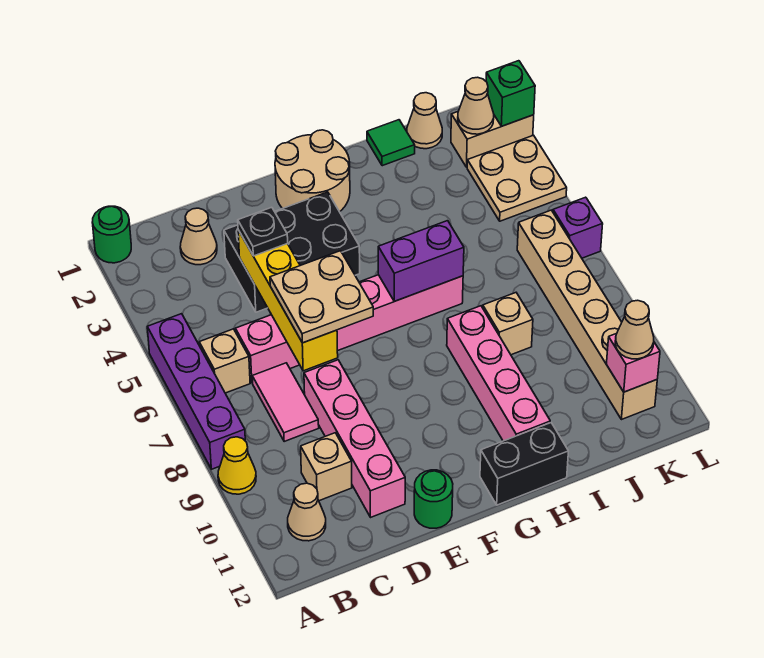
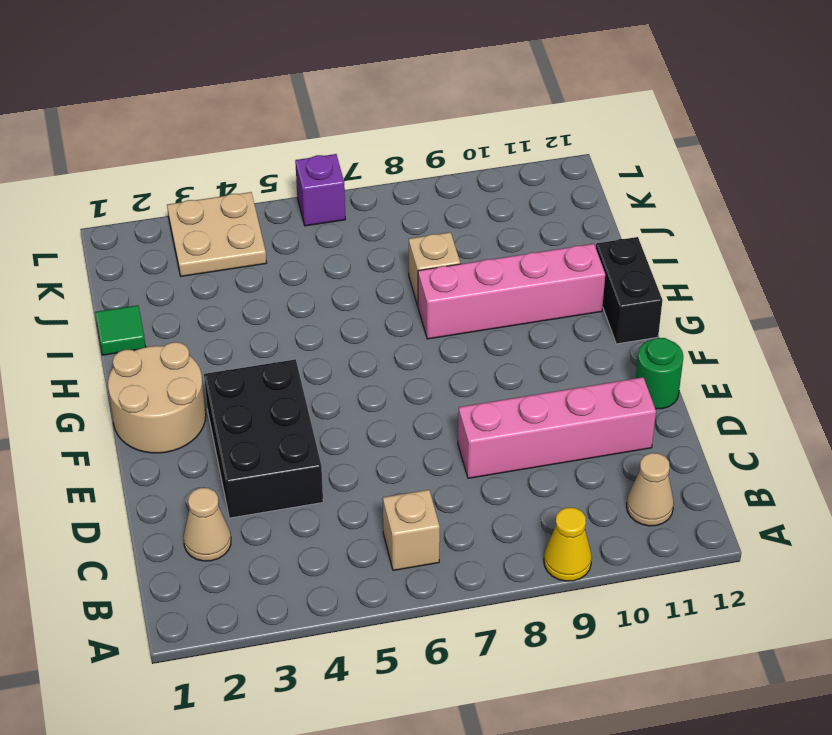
none -> green round brick A1 level 1
none -> purple brick A5:A8 level 1
none -> pink brick C6:H6 level 1
none -> pink tile C7:C8 level 1

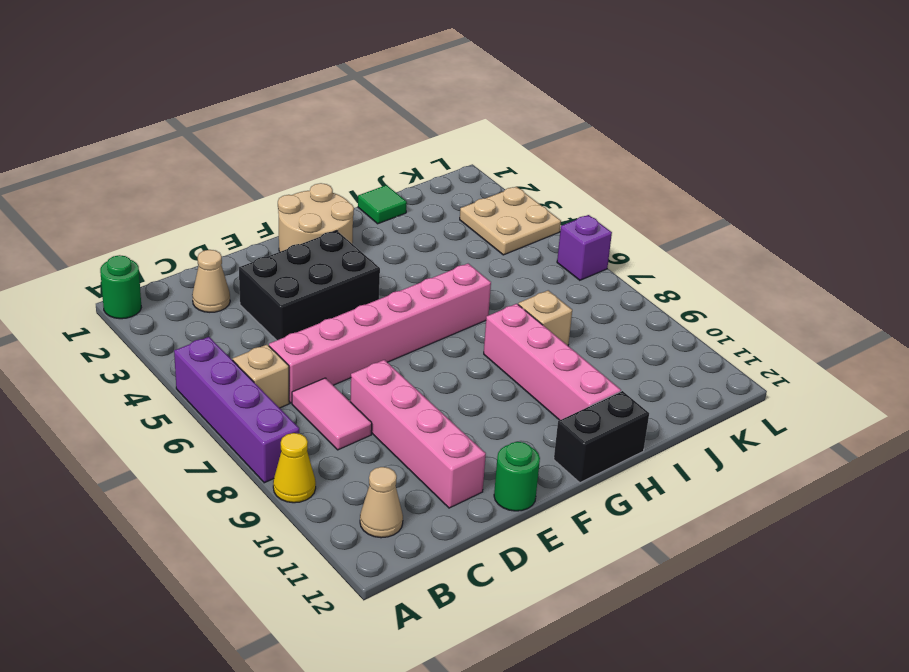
none -> tan brick C10 level 1
none -> tan cone J1 level 1
none -> tan brick K2:L2 level 1
none -> tan brick K6:K11 level 1

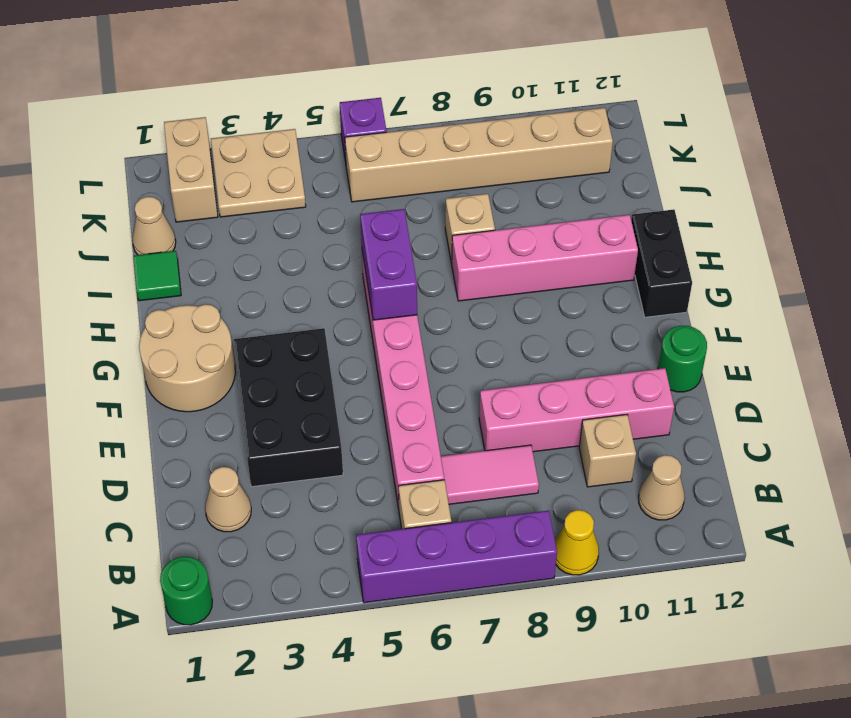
none -> yellow brick D4:D7 level 2
none -> tan cone K2 level 2
none -> pink brick K11 level 2
none -> green brick L2 level 2

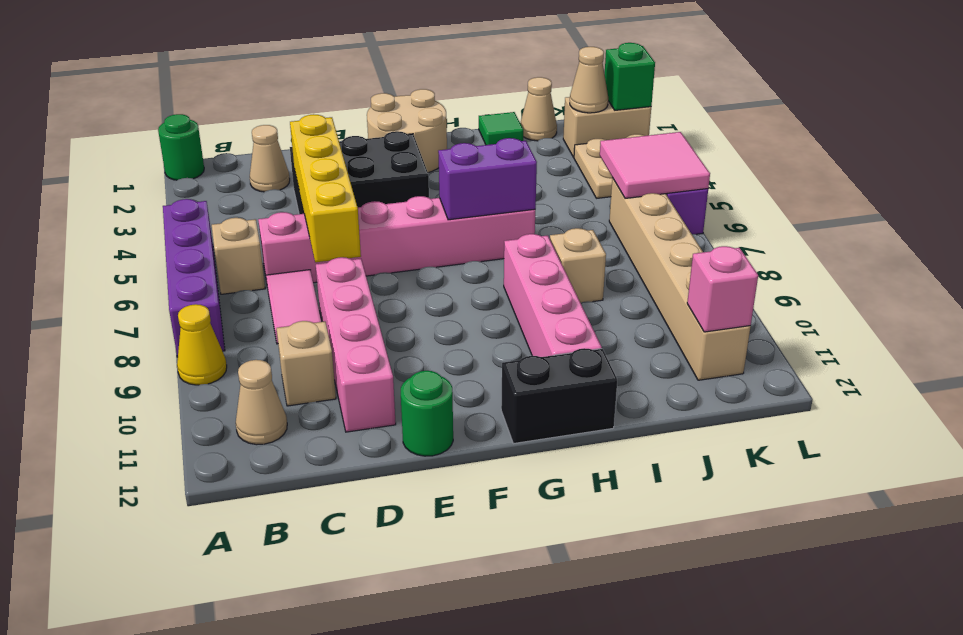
pink tile K5:L6 level 2 -> none
none -> black plate D4 level 3
none -> tan plate D6:E7 level 3
none -> tan cone K11 level 3

